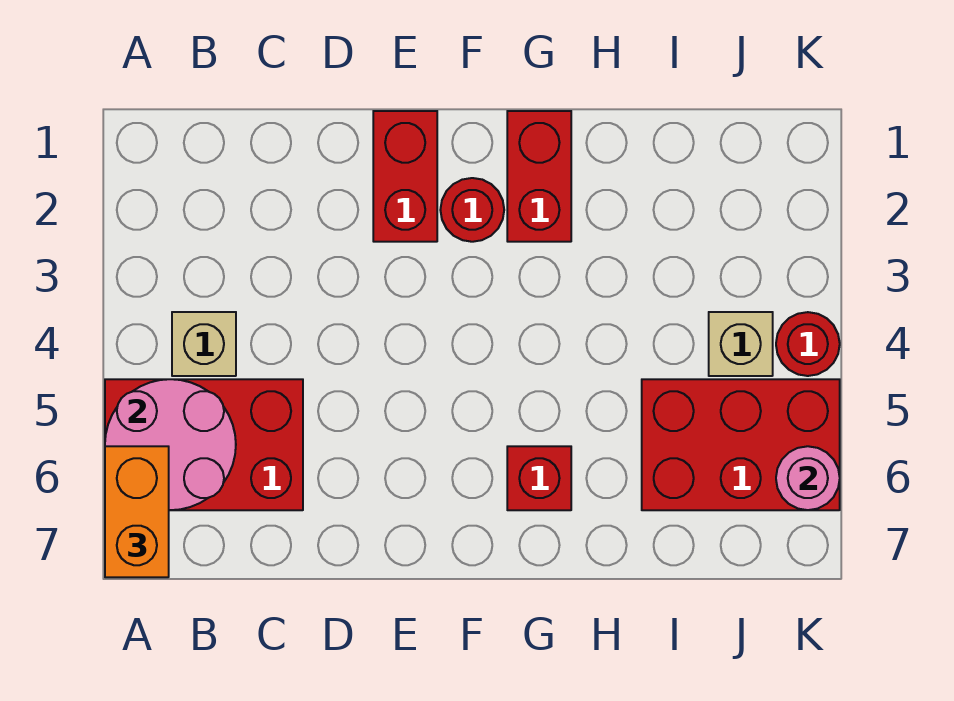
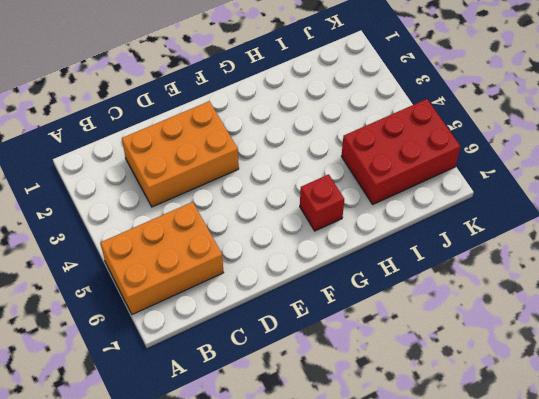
orange brick A5:C6 level 1 -> red brick A5:C6 level 1
orange brick C2:E3 level 1 -> red brick E1:E2 level 1
none -> tan brick B4 level 1
none -> red round brick F2 level 1
none -> red brick G1:G2 level 1

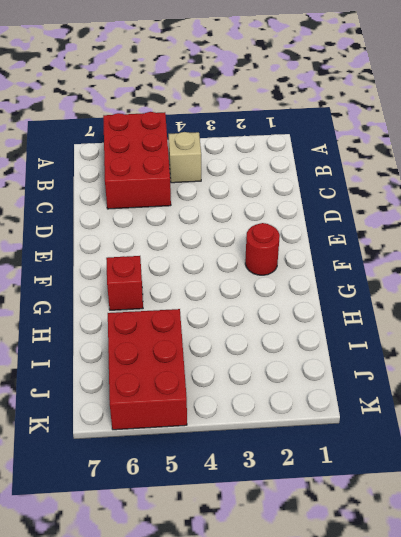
none -> red brick E1:E2 level 1
none -> red brick G1:G2 level 1
none -> tan brick J4 level 1

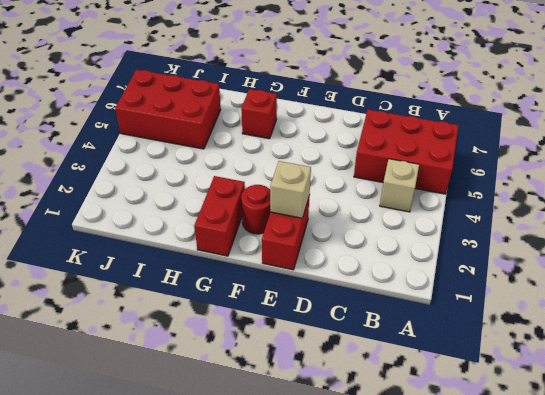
tan brick E2 level 2 -> tan brick J4 level 1
none -> red round brick K4 level 1
none -> pink round brick A5:B6 level 2
none -> pink round brick K6 level 2

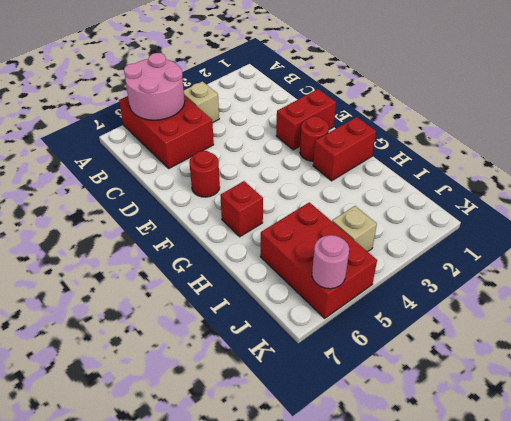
red round brick E6 level 1 -> red round brick K4 level 1
none -> orange brick A6:A7 level 3

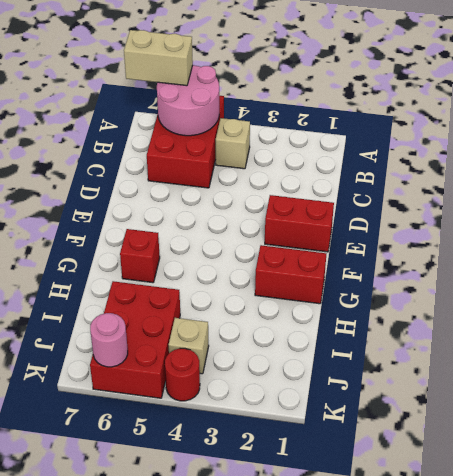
tan brick A6:A7 level 3 -> orange brick A6:A7 level 3
none -> red round brick F2 level 1

